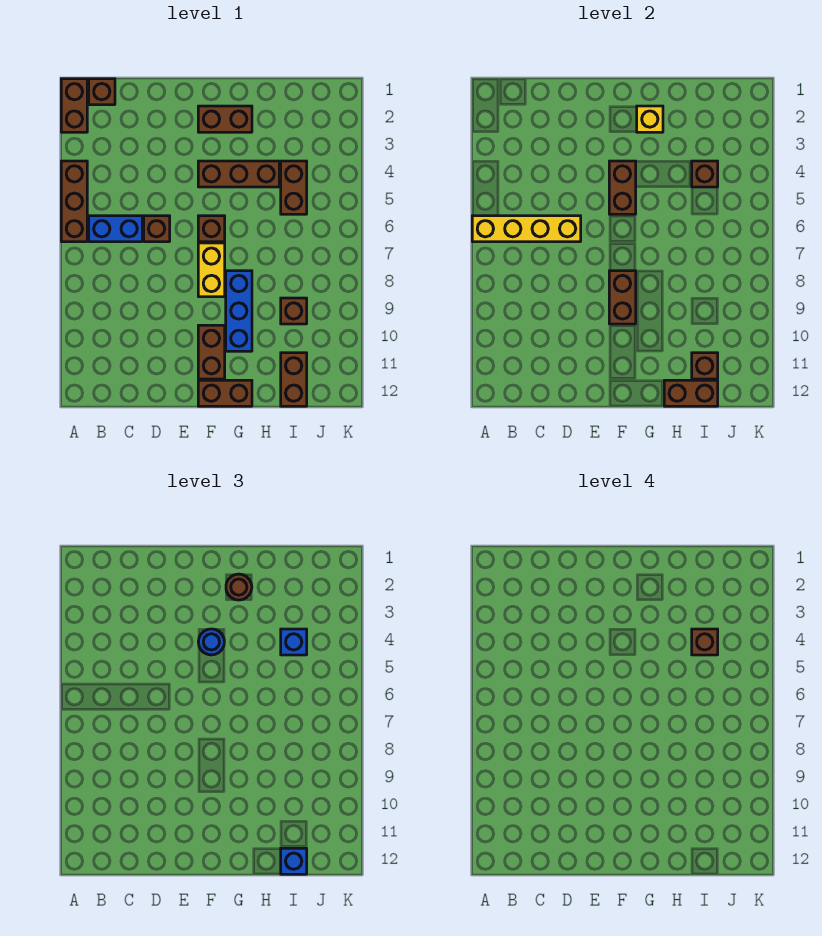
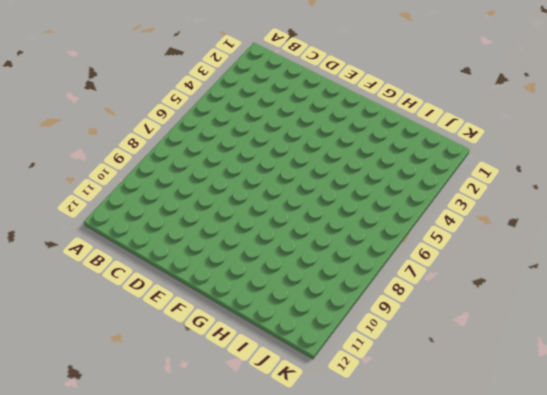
none -> brown brick A1:A2 level 1
none -> brown brick A4:A6 level 1
none -> brown brick B1 level 1

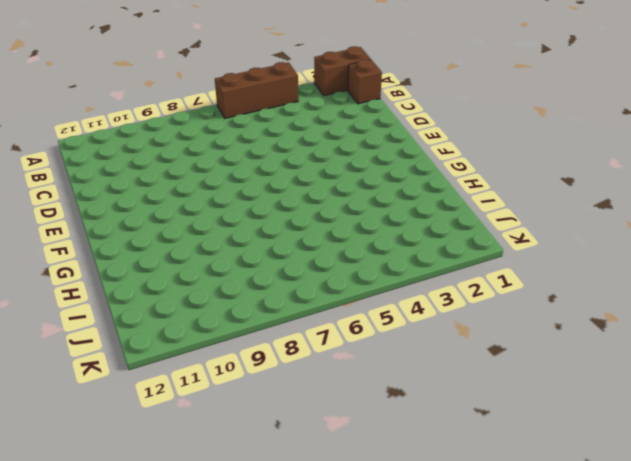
none -> blue brick B6:C6 level 1
none -> brown brick D6 level 1
none -> brown brick F2:G2 level 1

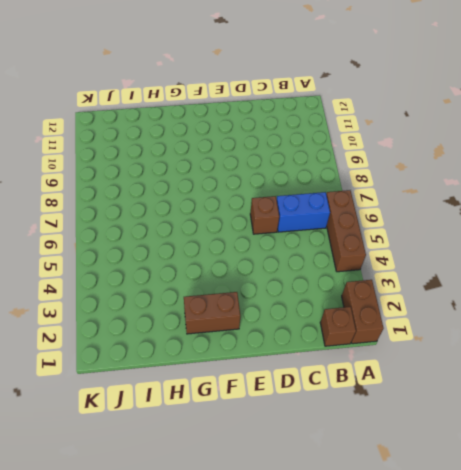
none -> brown brick F4:H4 level 1
none -> brown brick F6 level 1
none -> yellow brick F7:F8 level 1

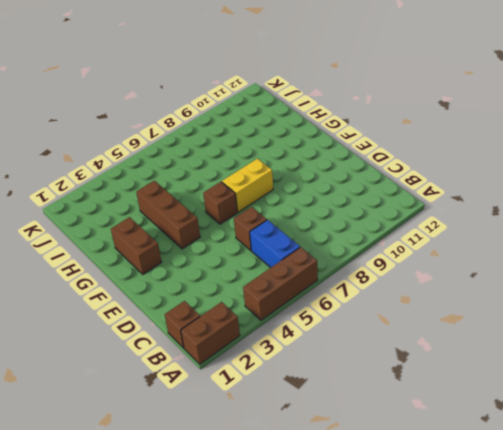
none -> brown brick F10:F11 level 1
none -> brown brick F12:G12 level 1
none -> blue brick G8:G10 level 1

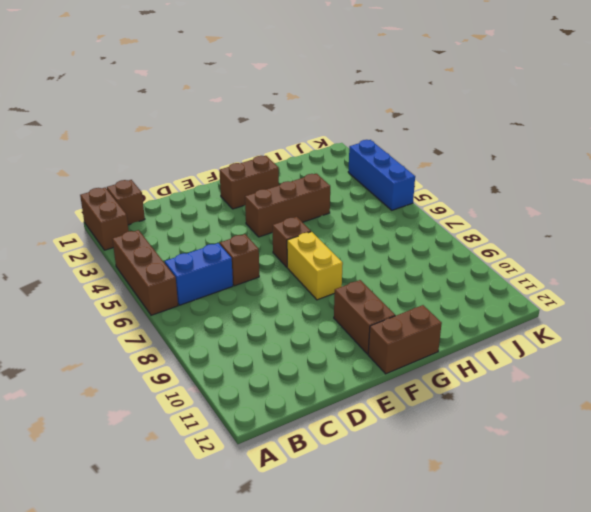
blue brick K3:K5 level 1 -> blue brick G8:G10 level 1
none -> brown brick I4:I5 level 1
none -> brown brick I9 level 1
none -> brown brick I11:I12 level 1

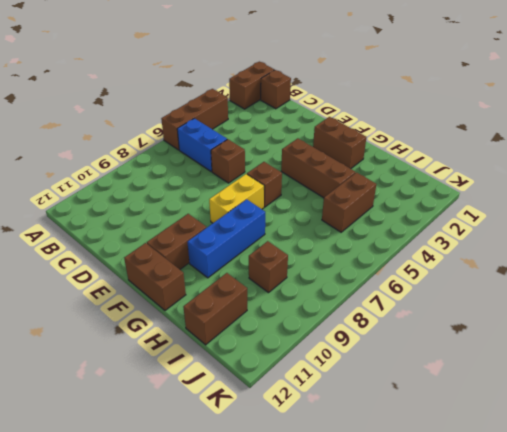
none -> yellow brick A6:D6 level 2
none -> brown brick F4:F5 level 2
none -> brown brick F8:F9 level 2

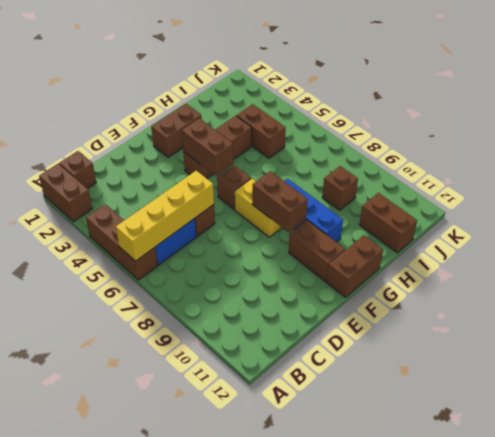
none -> yellow brick G2 level 2
none -> brown brick H12:I12 level 2
none -> brown brick I4 level 2

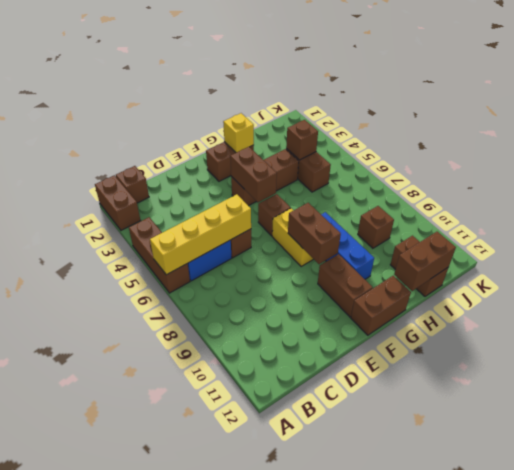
none -> brown brick I11 level 2
none -> blue round brick F4 level 3
none -> brown round brick G2 level 3

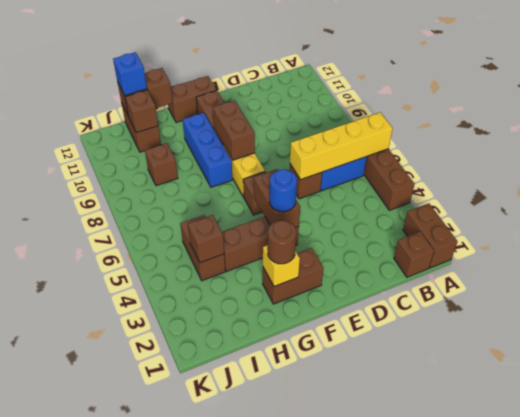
none -> blue brick I4 level 3
none -> brown brick I4 level 4

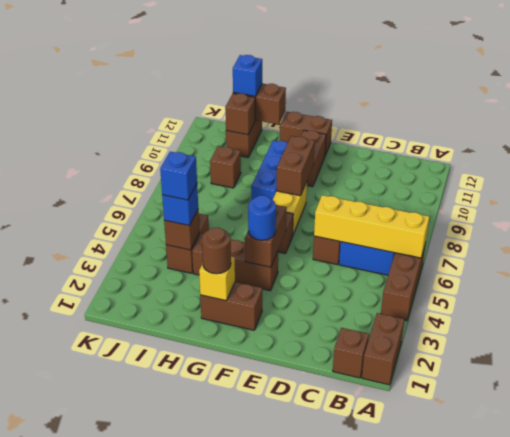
blue brick I4 level 4 -> brown brick I4 level 4

